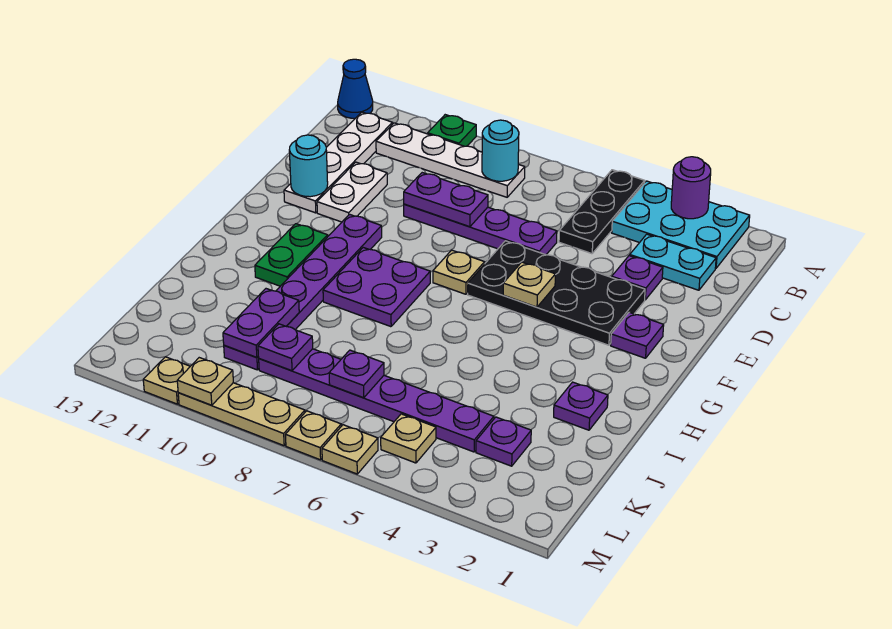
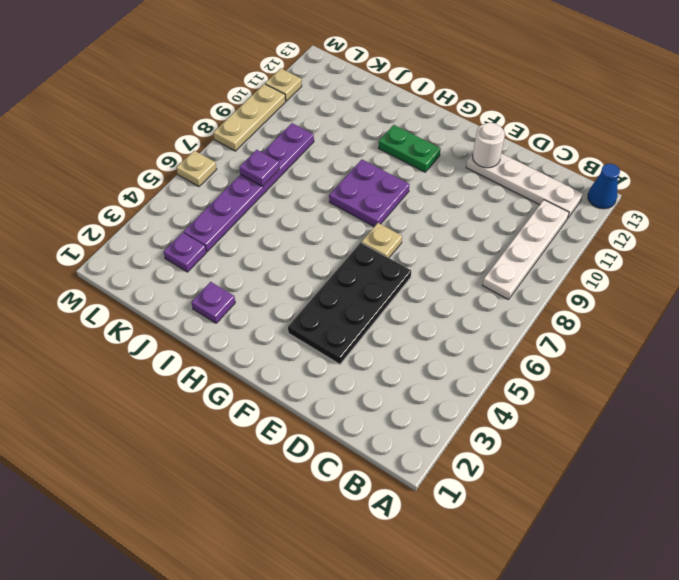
white round brick E12 level 2 -> cyan round brick E12 level 2
none -> cyan plate A2:B4 level 1
none -> black plate A5:C5 level 1
none -> green plate A10 level 1
none -> cyan plate C2:C3 level 1

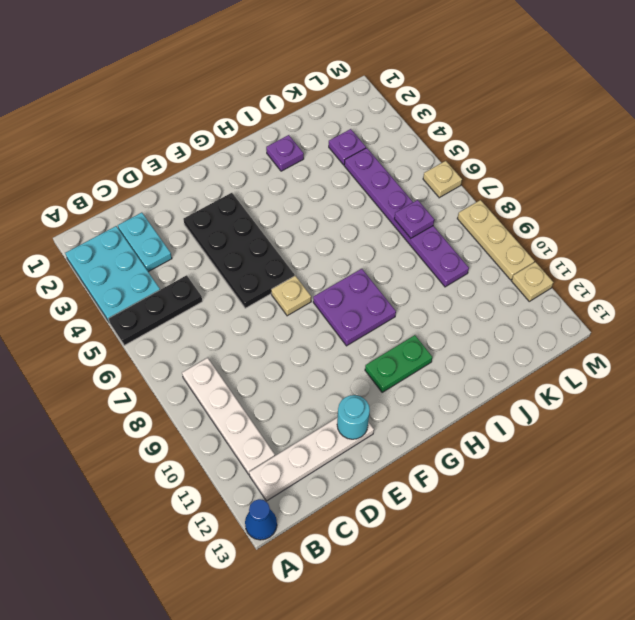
none -> green plate A10 level 1
none -> purple plate D3 level 1
none -> purple plate D6:D9 level 1
none -> white plate D11:E11 level 1

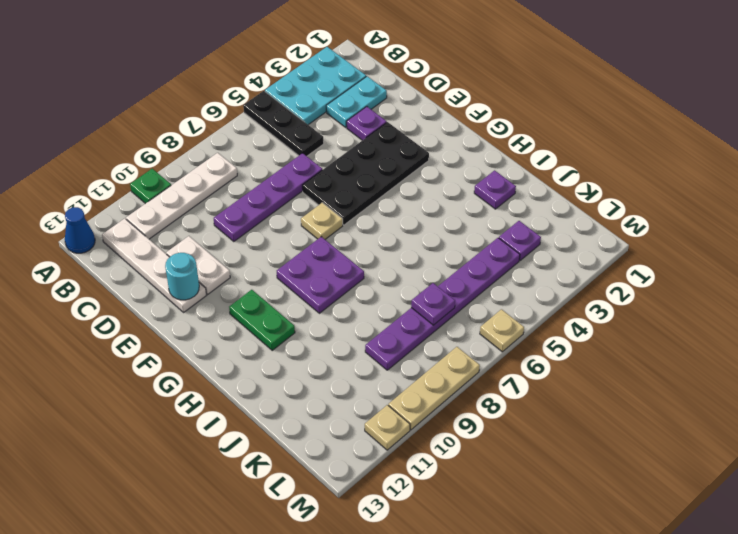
none -> purple plate F2 level 1
none -> purple plate F10:K10 level 1
none -> tan plate L5 level 1
none -> tan plate M7 level 1

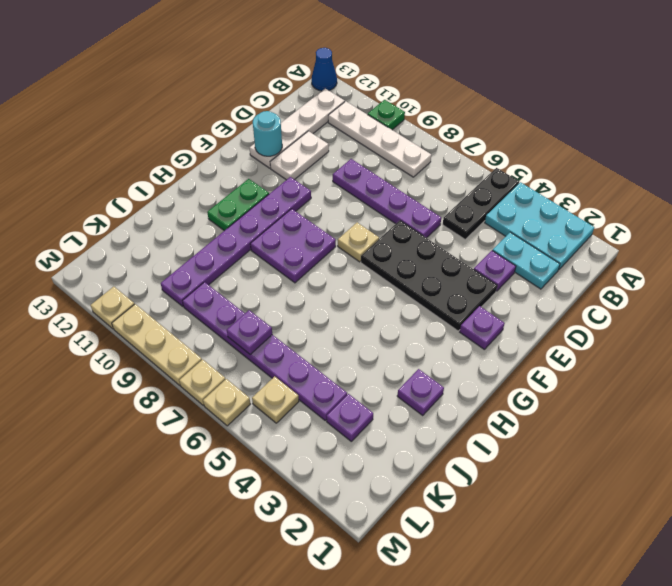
none -> purple round brick A3 level 2
none -> cyan round brick B8 level 2
none -> purple plate D8:D9 level 2
none -> tan plate F5 level 2

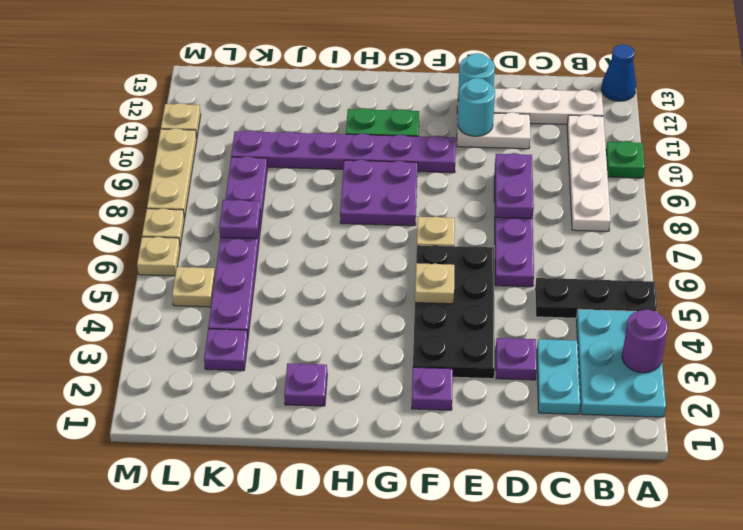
cyan round brick E11 level 2 -> cyan round brick B8 level 2
none -> purple plate J10:K10 level 2
none -> purple plate K9 level 2
none -> tan plate M10 level 2

